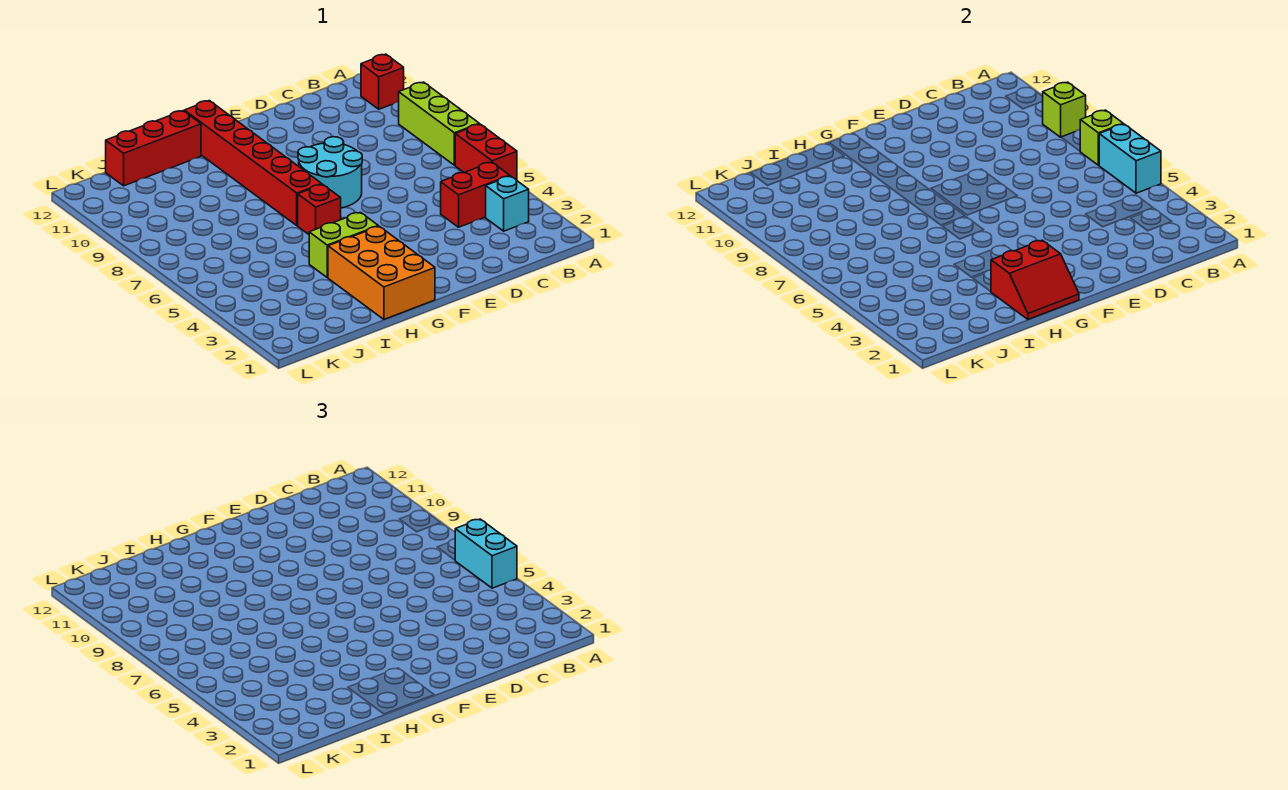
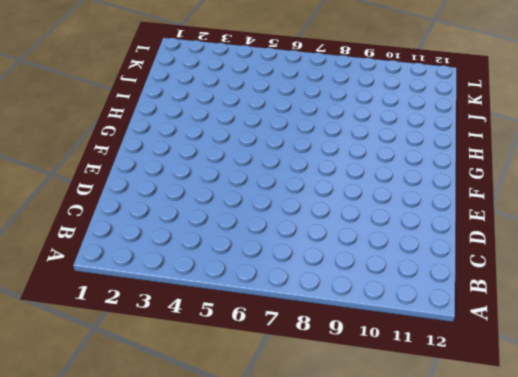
none -> red brick A5:A6 level 1
none -> lime brick A7:A9 level 1
none -> red brick A11 level 1

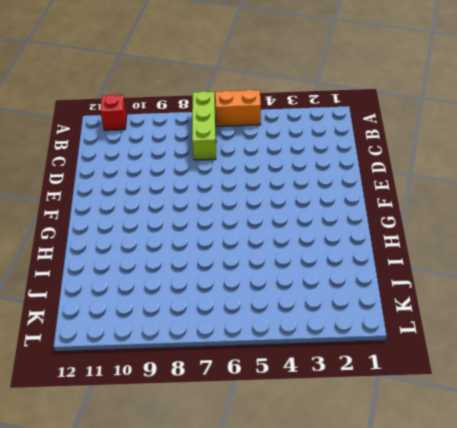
orange brick A5:A6 level 1 -> red brick A5:A6 level 1
lime brick A7:C7 level 1 -> lime brick A7:A9 level 1
none -> cyan brick B3 level 1
none -> red brick B4:C4 level 1
none -> cyan round brick E7:F8 level 1

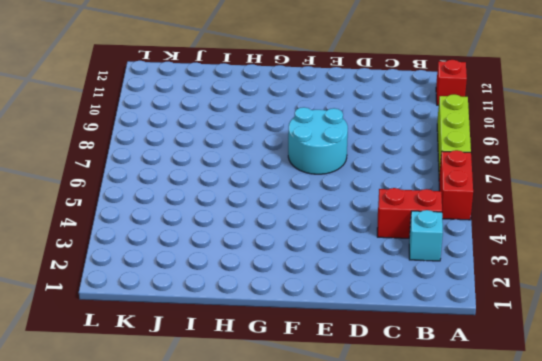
none -> orange brick G1:H3 level 1
none -> lime brick G4:H4 level 1
none -> red brick G6 level 1

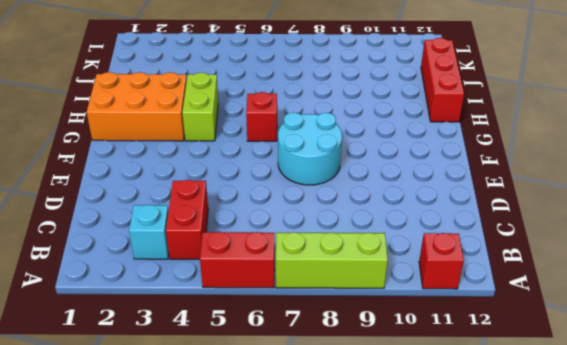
none -> red brick G7:G12 level 1
none -> cyan brick A5:A6 level 2
none -> lime brick A7 level 2

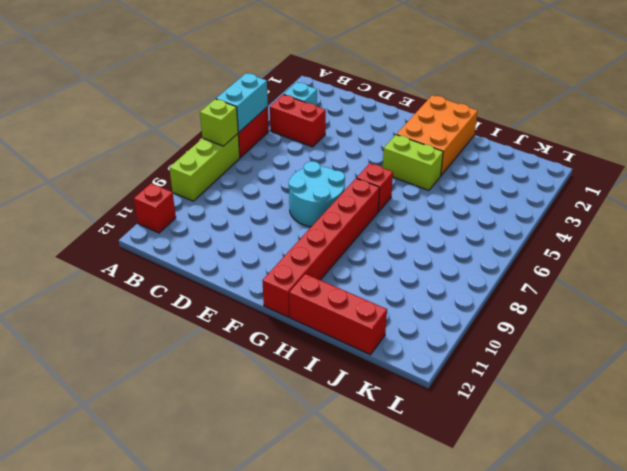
none -> lime brick A9 level 2
none -> red slope G1:H2 level 2 top 2
none -> cyan brick A5:A6 level 3

